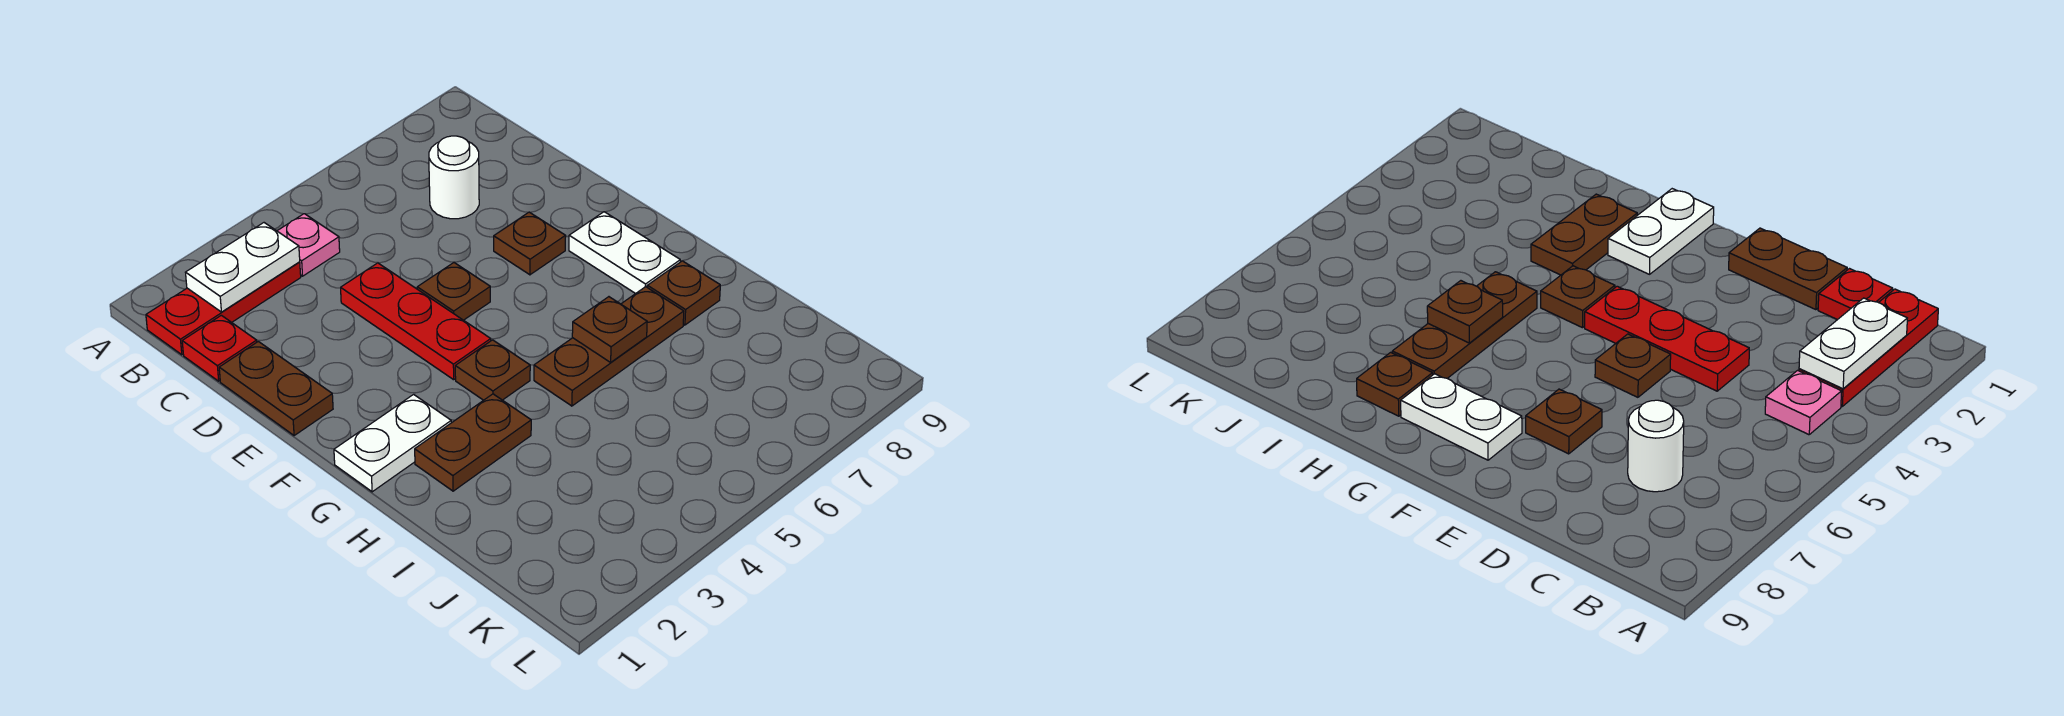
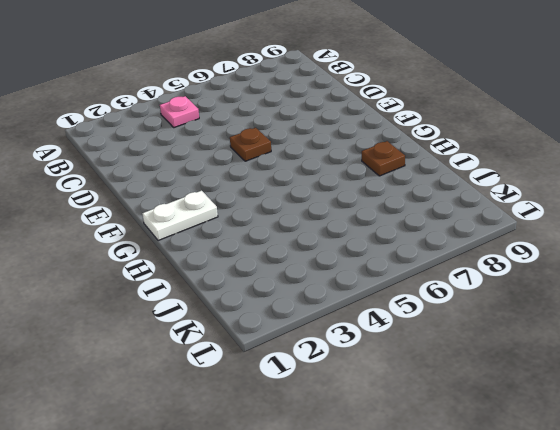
none -> red plate B1:B3 level 1
none -> red plate C1 level 1
none -> white round brick C7 level 1

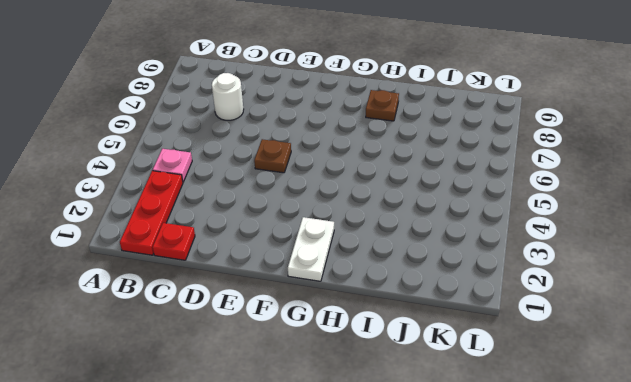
none -> brown plate D1:E1 level 1
none -> red plate D4:F4 level 1
none -> brown plate E7 level 1

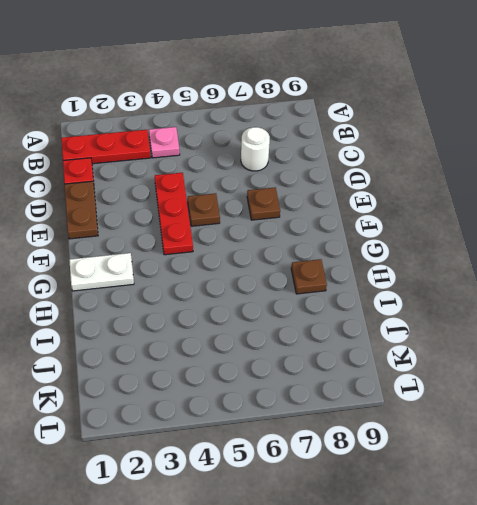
none -> white plate F8:G8 level 1
none -> brown plate G4 level 1
none -> brown plate H2:H3 level 1

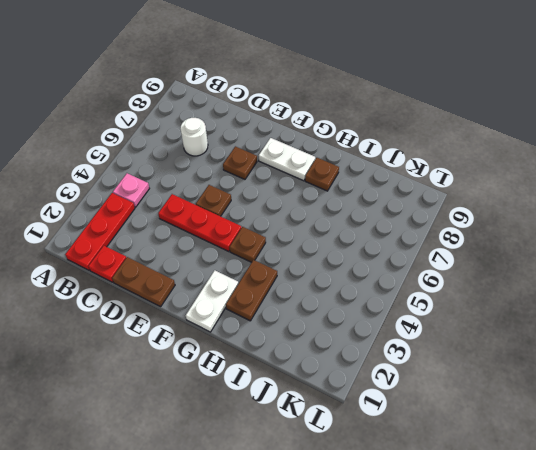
none -> brown plate H5:H7 level 1
none -> white plate B2:B3 level 2
none -> brown plate H6 level 2

